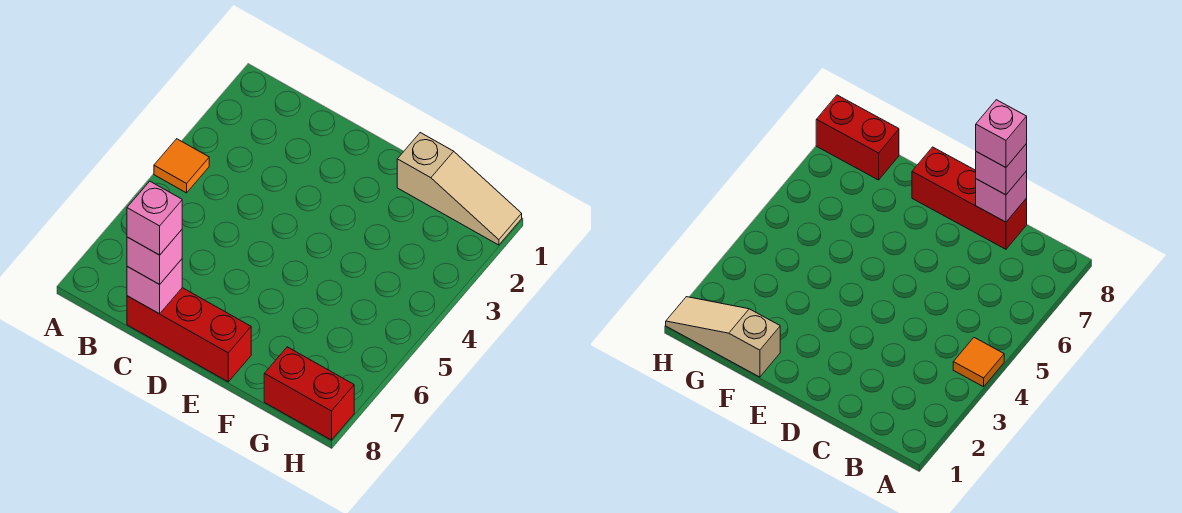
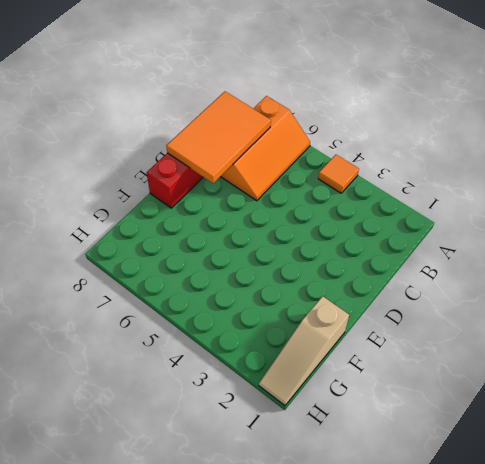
orange slope A6:C7 level 1 top 7 -> none
orange tile B7:D8 level 2 -> pink brick C8 level 2
none -> red brick G8:H8 level 1
none -> pink brick C8 level 3

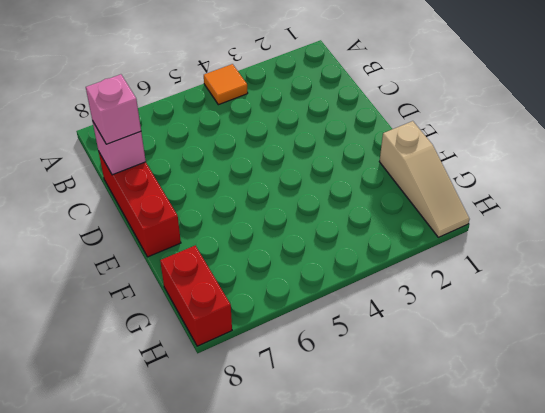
none -> pink brick C8 level 4

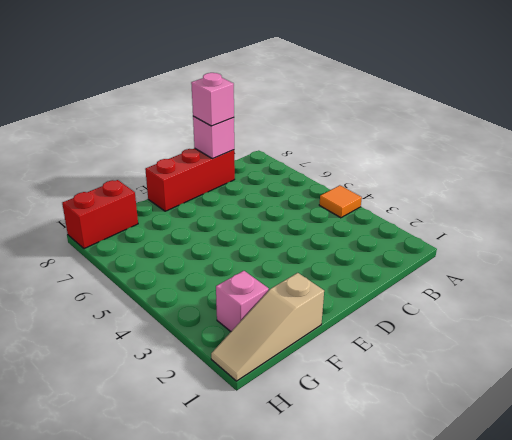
pink brick G2 level 1 -> pink brick C8 level 4

